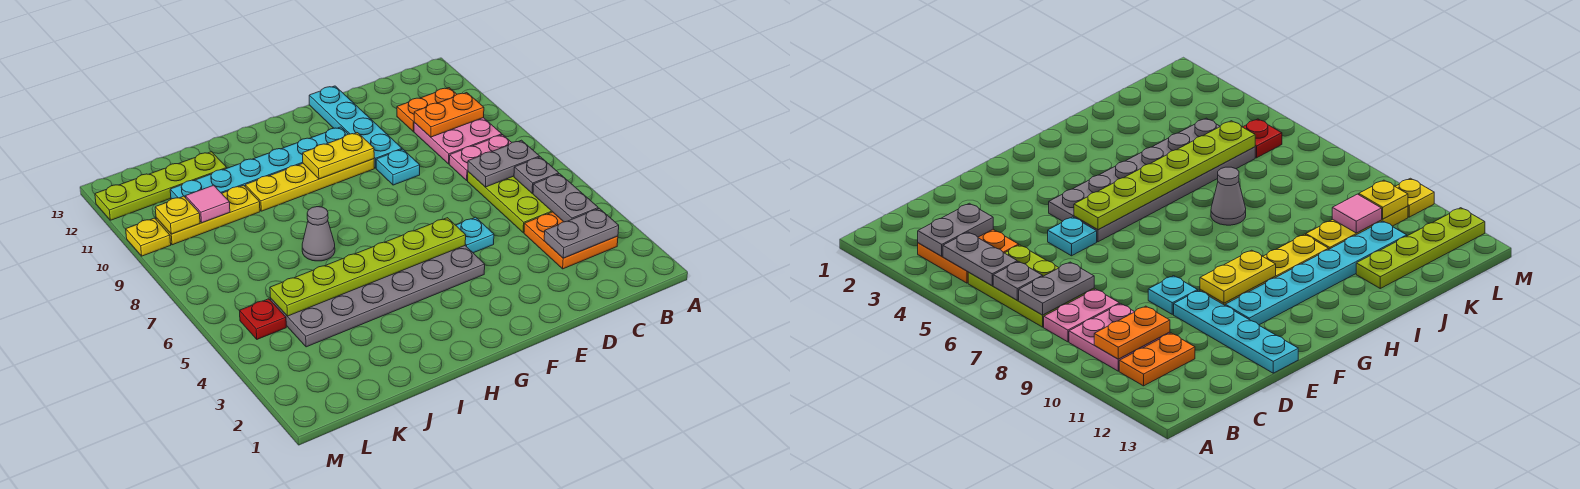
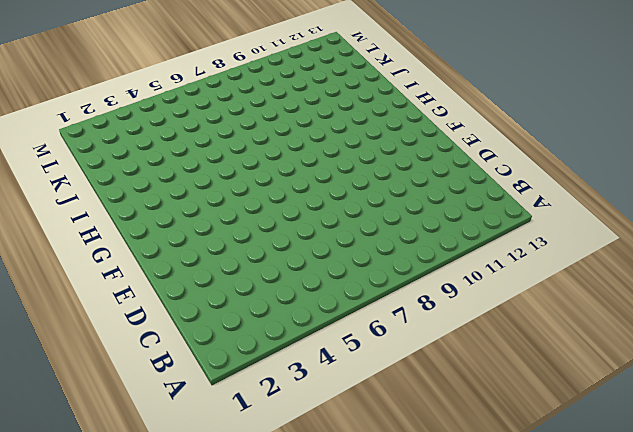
none -> orange plate B3:C4 level 1
none -> lime plate B5:C7 level 1
none -> pink plate B8:C8 level 1

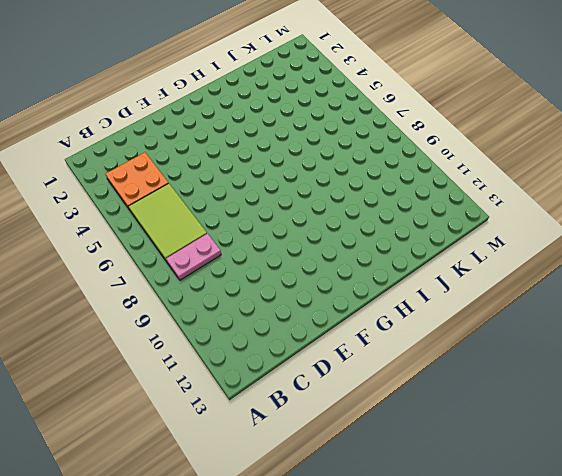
lime tile B5:C7 level 1 -> lime plate B5:C7 level 1
none -> pink plate B9:C10 level 1
none -> orange plate B11:C11 level 1
none -> cyan plate E5 level 1

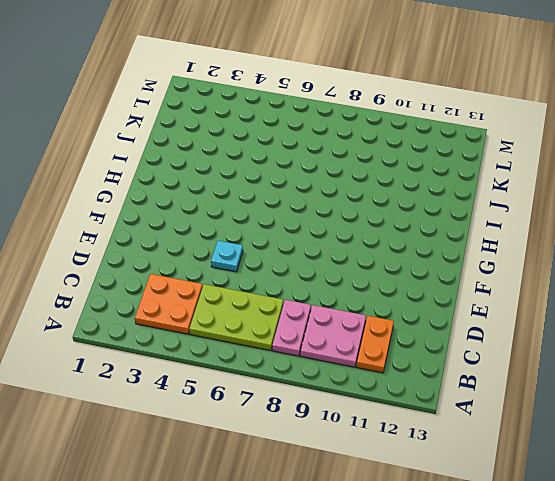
none -> cyan plate E9 level 1
none -> cyan plate E10:E13 level 1
none -> grey plate F4:K5 level 1

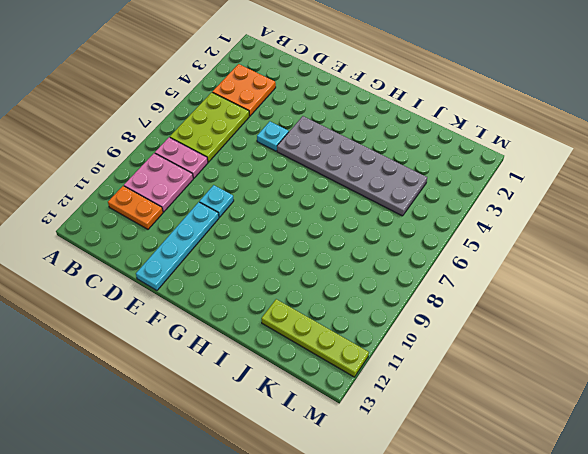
none -> yellow plate F10:I10 level 1
none -> cyan plate F11:K11 level 1
none -> grey cone I7 level 1

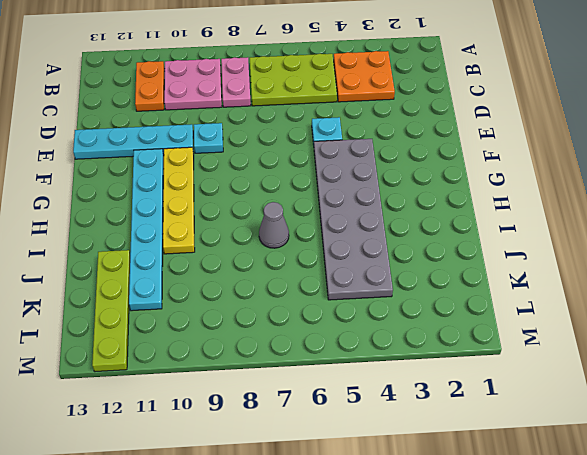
none -> yellow plate J10:L10 level 1
none -> red plate L5 level 1
none -> yellow plate M10 level 1

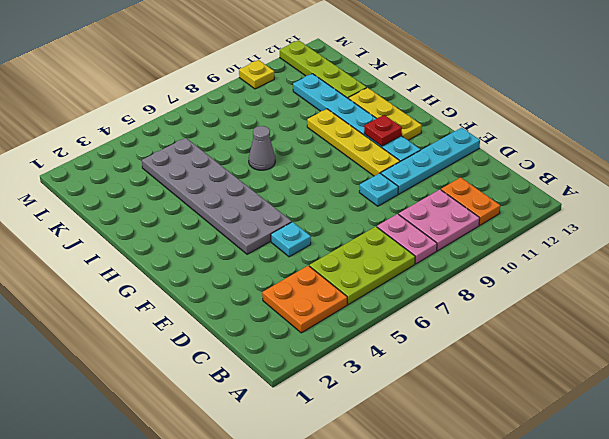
red plate G11 level 2 -> red plate L5 level 1
yellow plate G12:I12 level 1 -> yellow plate J10:L10 level 1
none -> grey plate B3:C3 level 2
none -> grey plate B4:B5 level 2
none -> grey plate B6 level 2

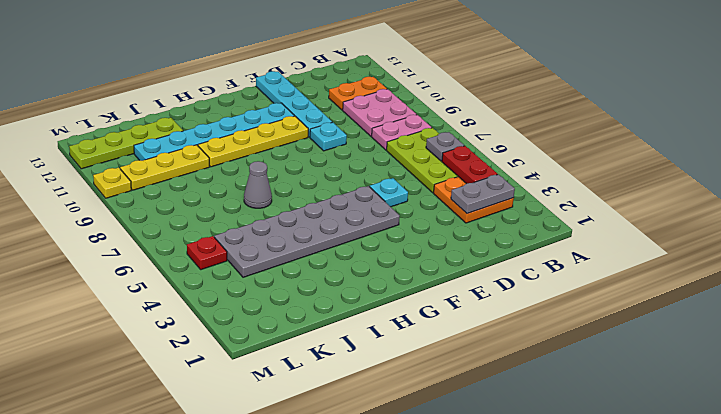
red plate B4:B5 level 2 -> grey plate B4:B5 level 2
none -> grey plate B7:C7 level 2
none -> orange plate B10:C10 level 2
none -> lime plate F5:K5 level 2

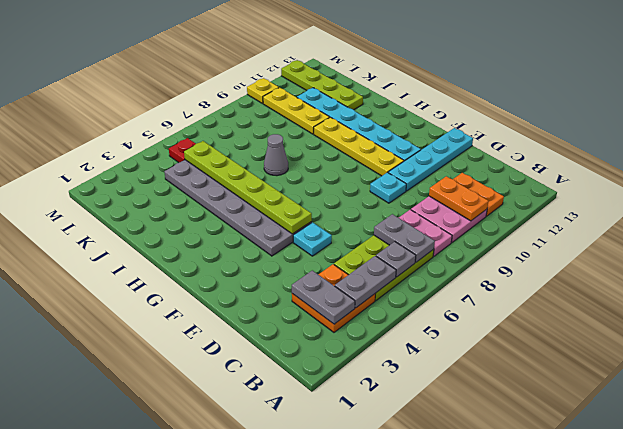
none -> yellow plate F10:G10 level 2
none -> pink tile K10 level 2
none -> yellow plate L10 level 2

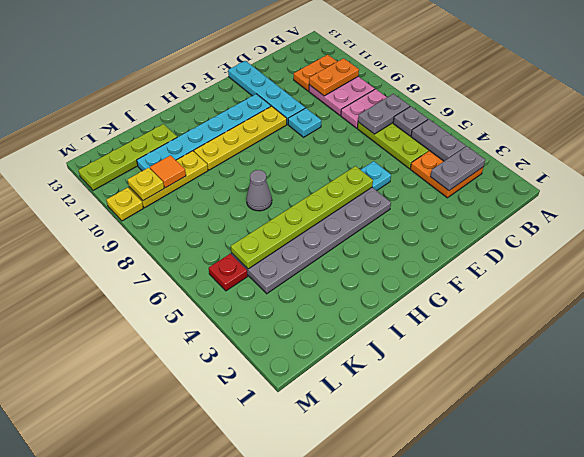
orange tile K10 level 2 -> pink tile K10 level 2
none -> yellow plate F10:G10 level 2

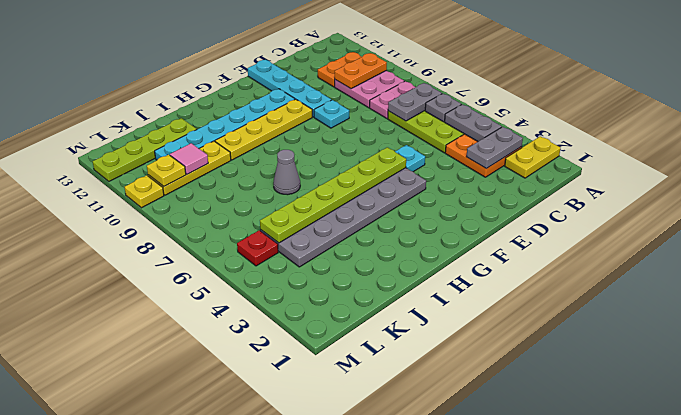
yellow plate A2:B2 level 1 -> yellow plate F10:G10 level 2

